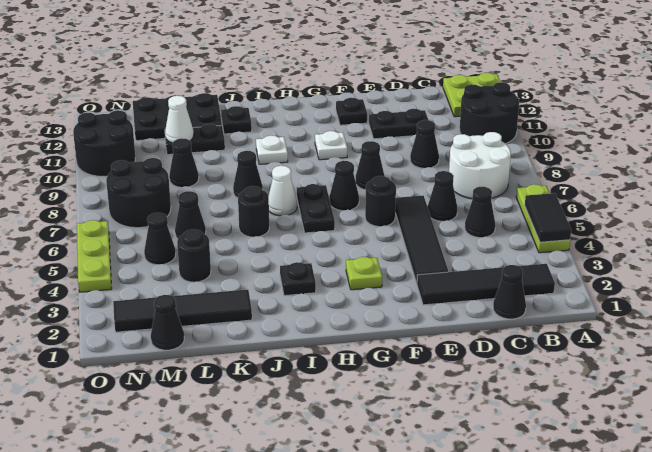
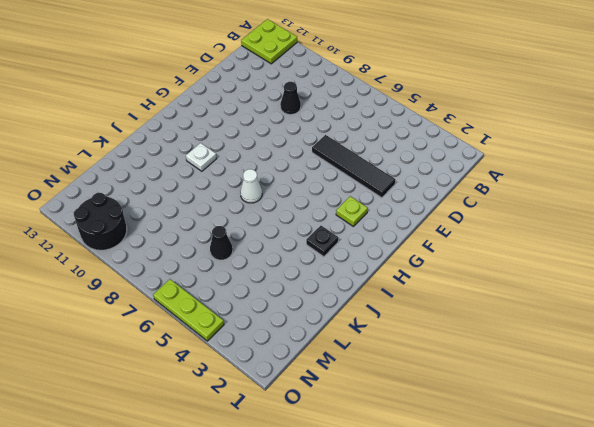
none -> lime plate A4:A6 level 1
none -> black round brick A10:B11 level 1
none -> black tile B2:E2 level 1
none -> white round brick B7:C8 level 1

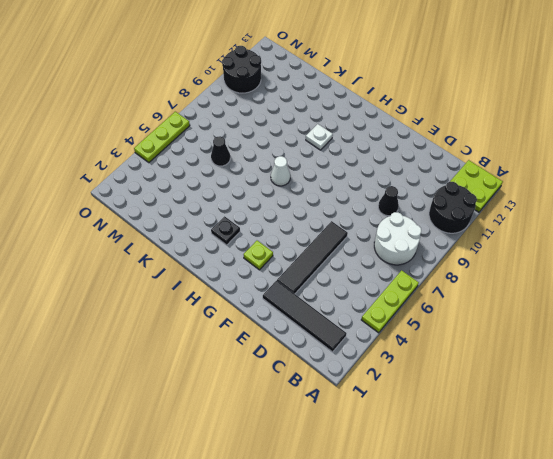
none -> black cone C1 level 1
none -> black cone C5 level 1
none -> black cone D6 level 1
none -> black plate D11:E11 level 1

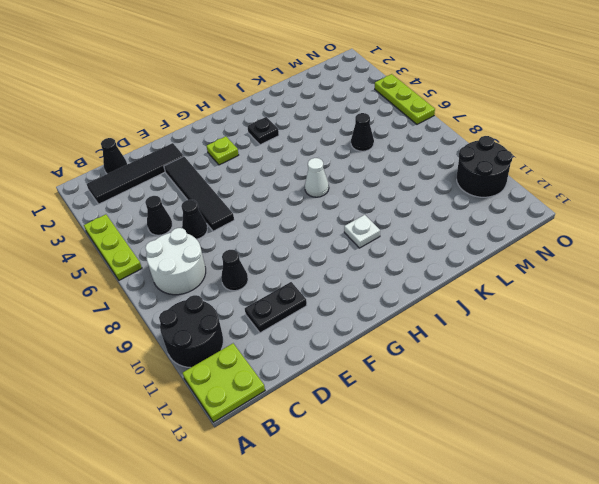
none -> black round brick F6 level 1
none -> black cone F8 level 1
none -> black plate F12 level 1
none -> black cone G7 level 1

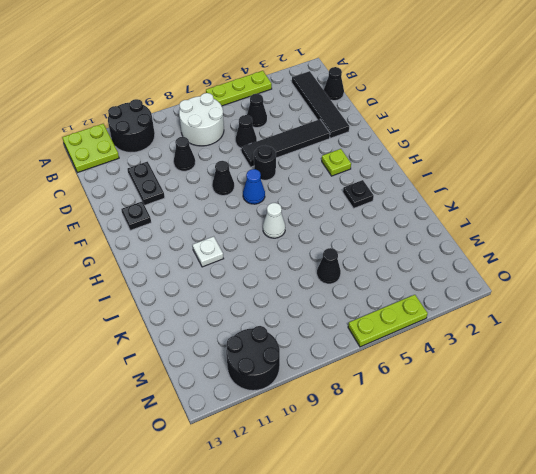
blue cone G7 level 1 -> black cone G7 level 1
none -> white plate G10 level 1
none -> black plate H6:H7 level 1
none -> black round brick J6 level 1
none -> black cone J8 level 1

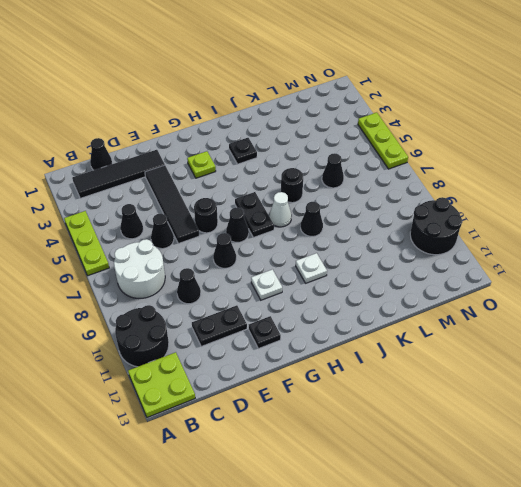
none -> black plate J12 level 1
none -> black tile K2:N2 level 1
none -> black plate K11:L11 level 1
none -> black plate K12:M13 level 1

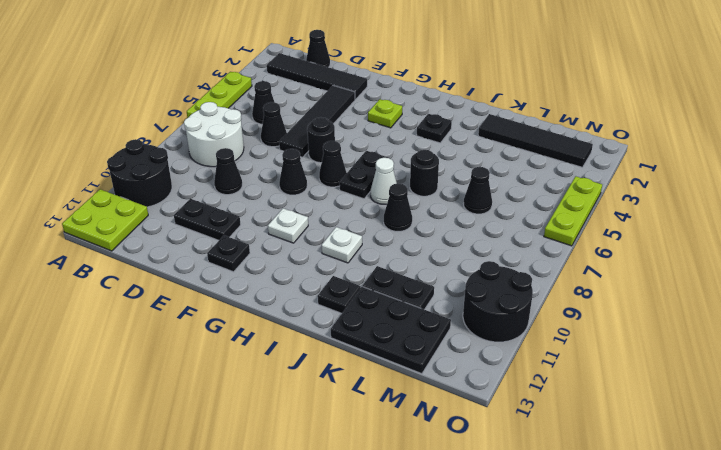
none -> black round brick L4 level 1
none -> black cone L9 level 1
none -> black cone M1 level 1
none -> black cone M5 level 1

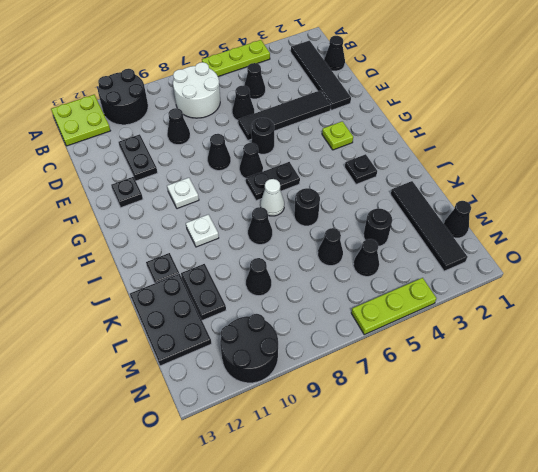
none -> black round brick M7:N8 level 1
none -> black tile A4:A5 level 2
none -> white cone L11 level 2

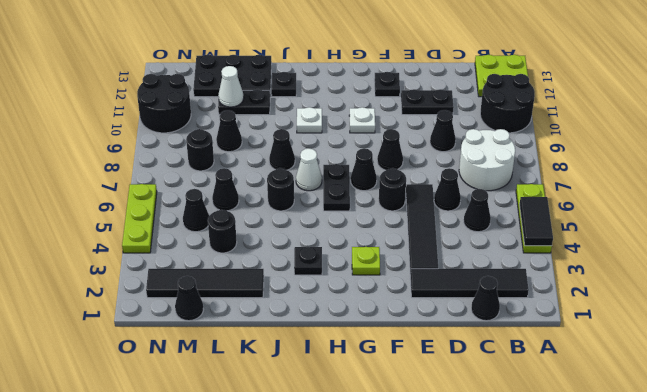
black round brick M8 level 1 -> black round brick M7:N8 level 1

